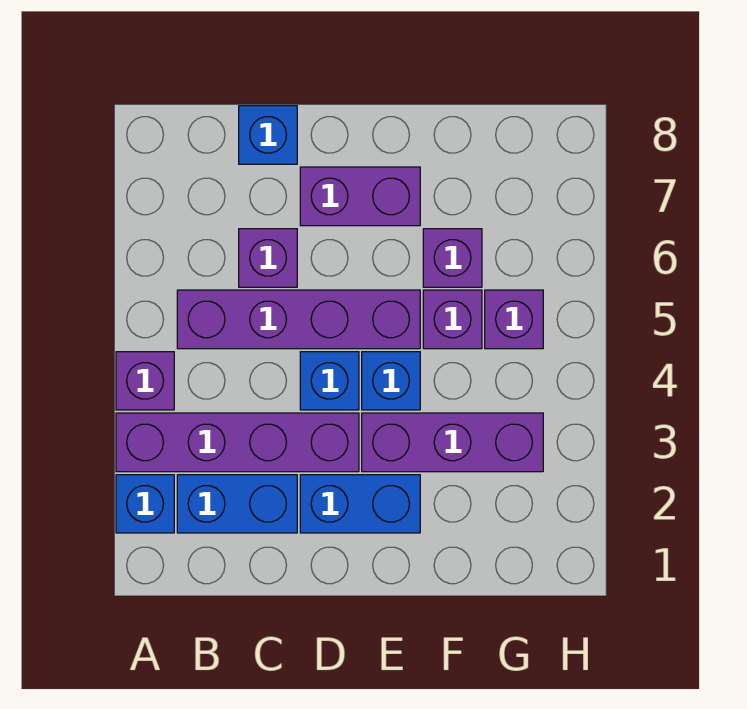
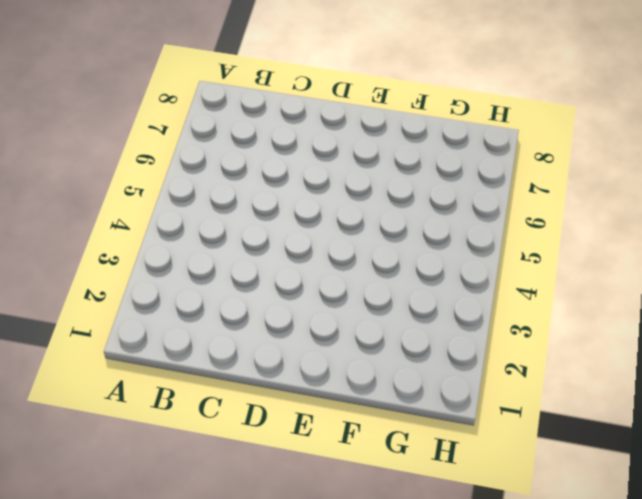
none -> blue brick A2 level 1
none -> purple brick A3:D3 level 1
none -> purple brick A4 level 1

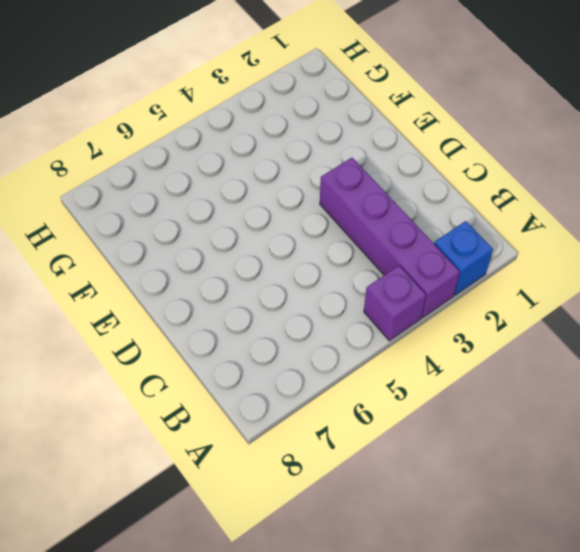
none -> blue brick B2:C2 level 1
none -> purple brick B5:E5 level 1
none -> purple brick C6 level 1

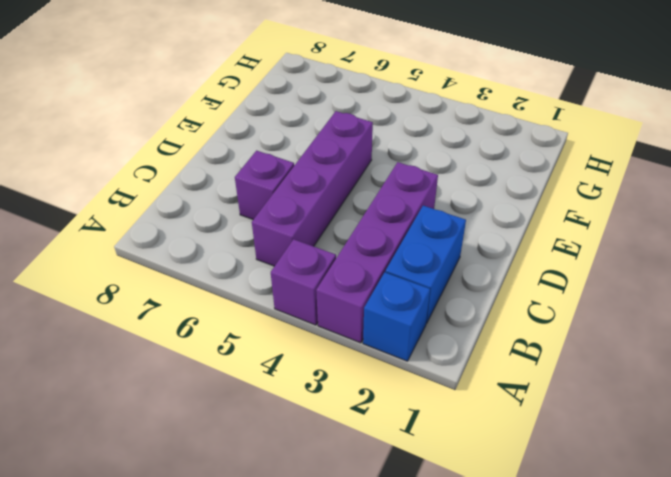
none -> blue brick C8 level 1
none -> blue brick D2:E2 level 1
none -> blue brick D4 level 1

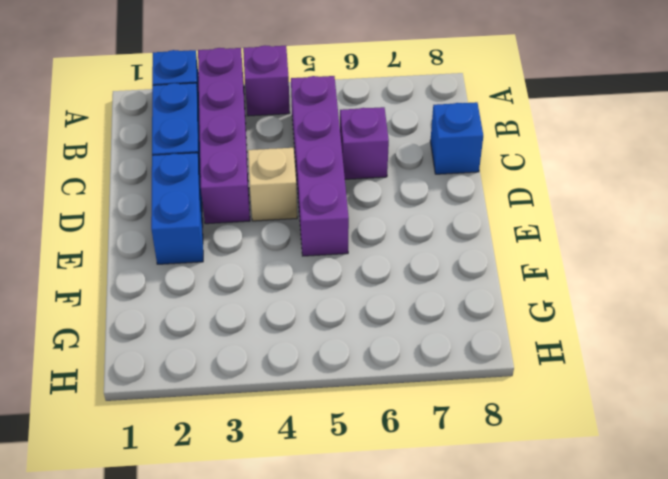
tan brick D4 level 1 -> blue brick D4 level 1
none -> purple brick D7:E7 level 1
none -> purple brick E3:G3 level 1
none -> blue brick E4 level 1

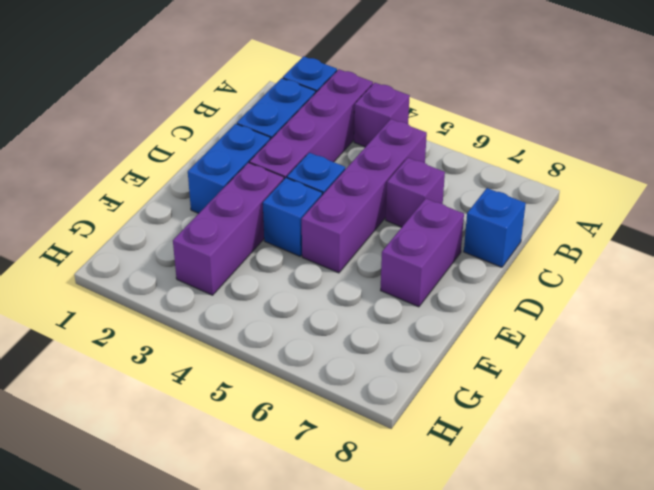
none -> purple brick F5 level 1
none -> purple brick F6 level 1
none -> purple brick G5 level 1

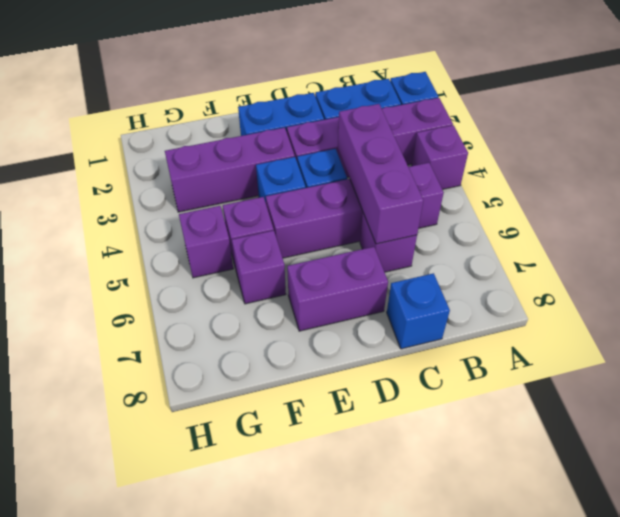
purple brick C4:C6 level 2 -> none

